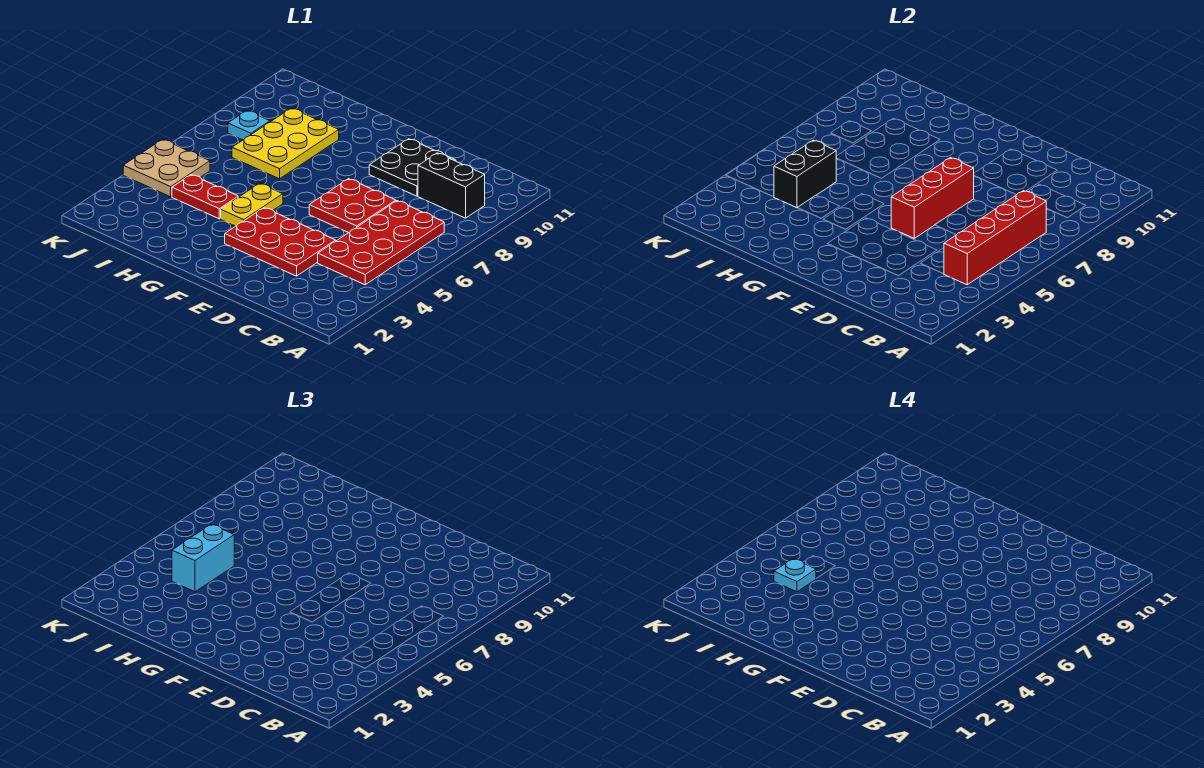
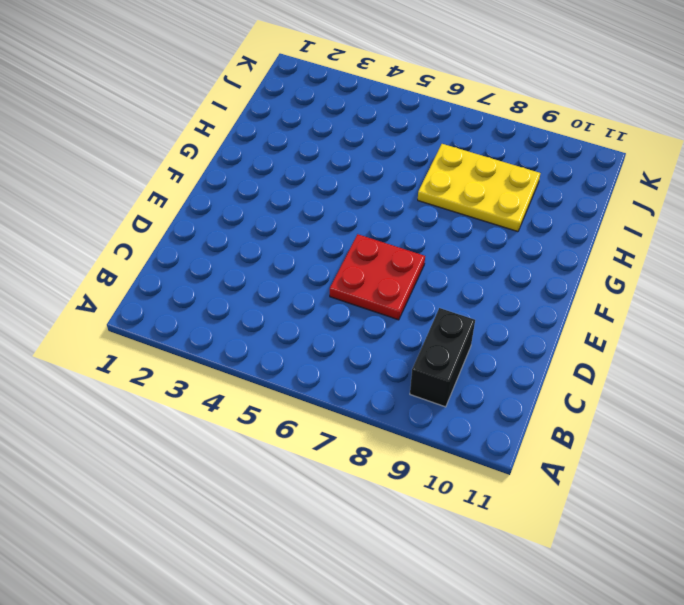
none -> red plate B4:C7 level 1
none -> red plate D3:F4 level 1
none -> black plate D9:E10 level 1

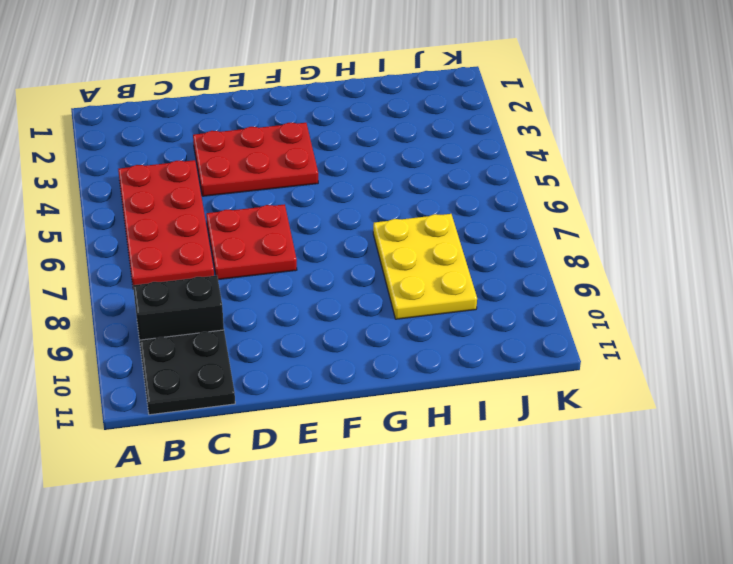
black plate B10:C11 level 1 -> black plate D9:E10 level 1
none -> yellow plate G4:G5 level 1
none -> red plate H4:I4 level 1
none -> tan plate J4:K5 level 1

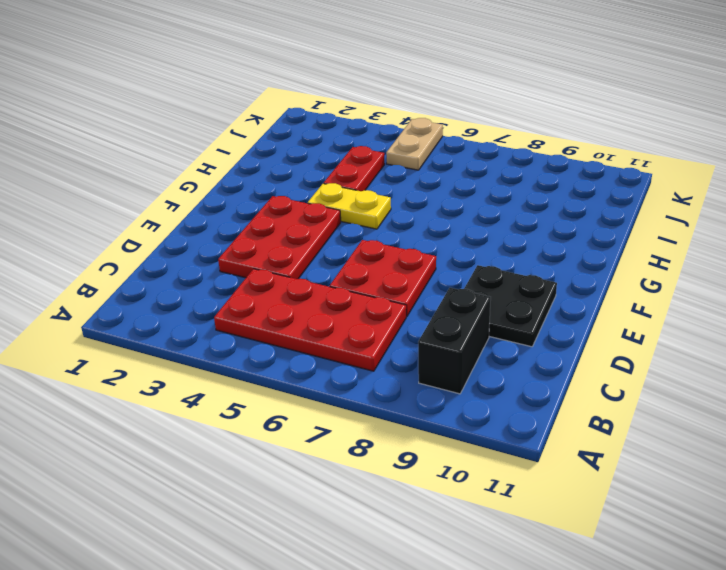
tan plate J5:K5 level 1 -> tan plate J4:K5 level 1
none -> yellow plate H7:I9 level 1
none -> cyan plate J8 level 1
none -> red brick B4:B7 level 2

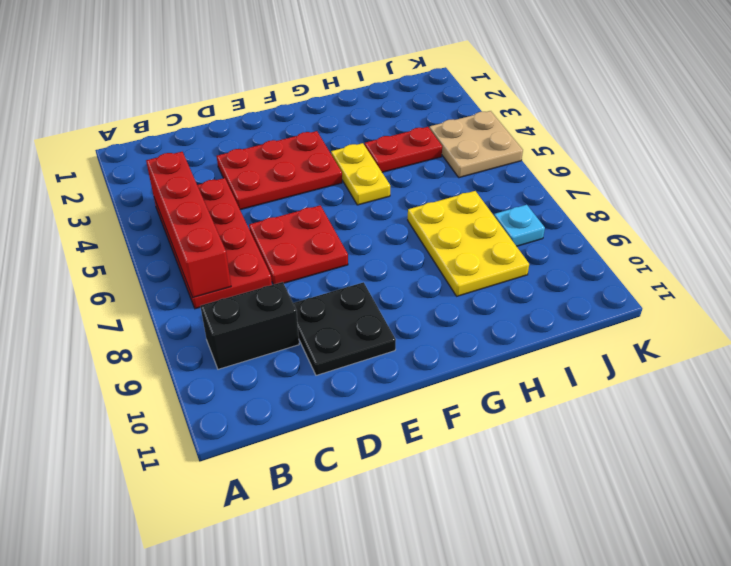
none -> red brick E5:E7 level 2
none -> black brick I4:I5 level 2
none -> cyan brick I4:I5 level 3

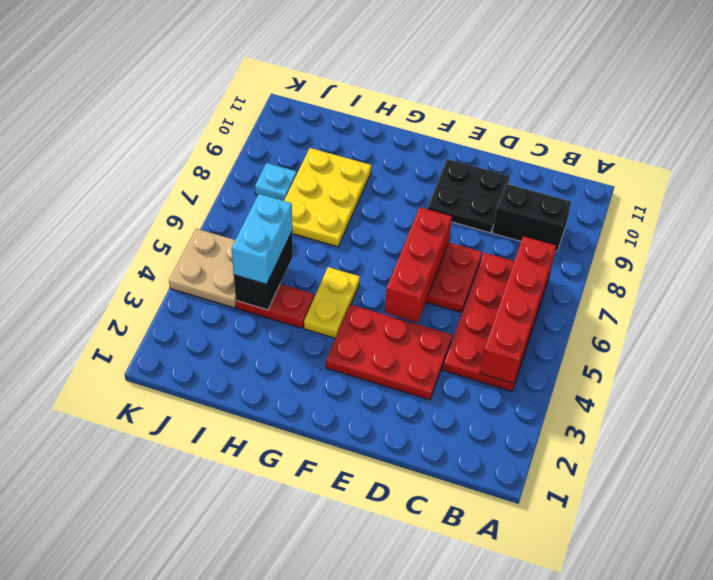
none -> cyan plate I4 level 4

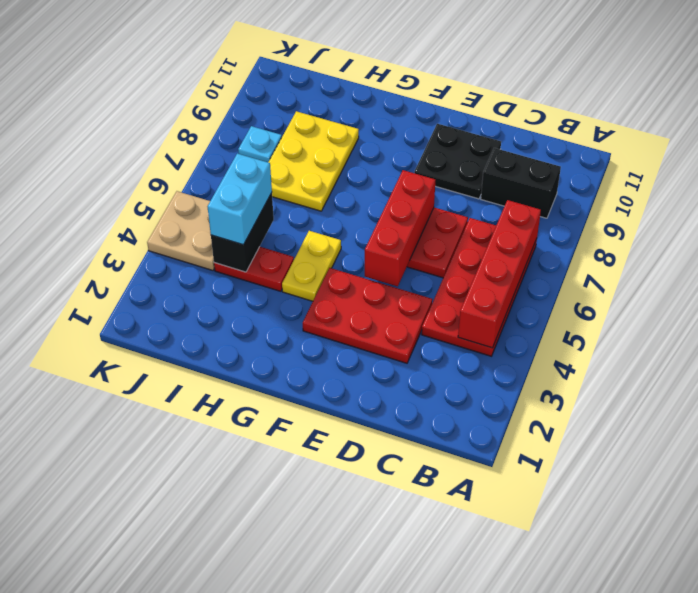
none -> cyan plate I4 level 4

